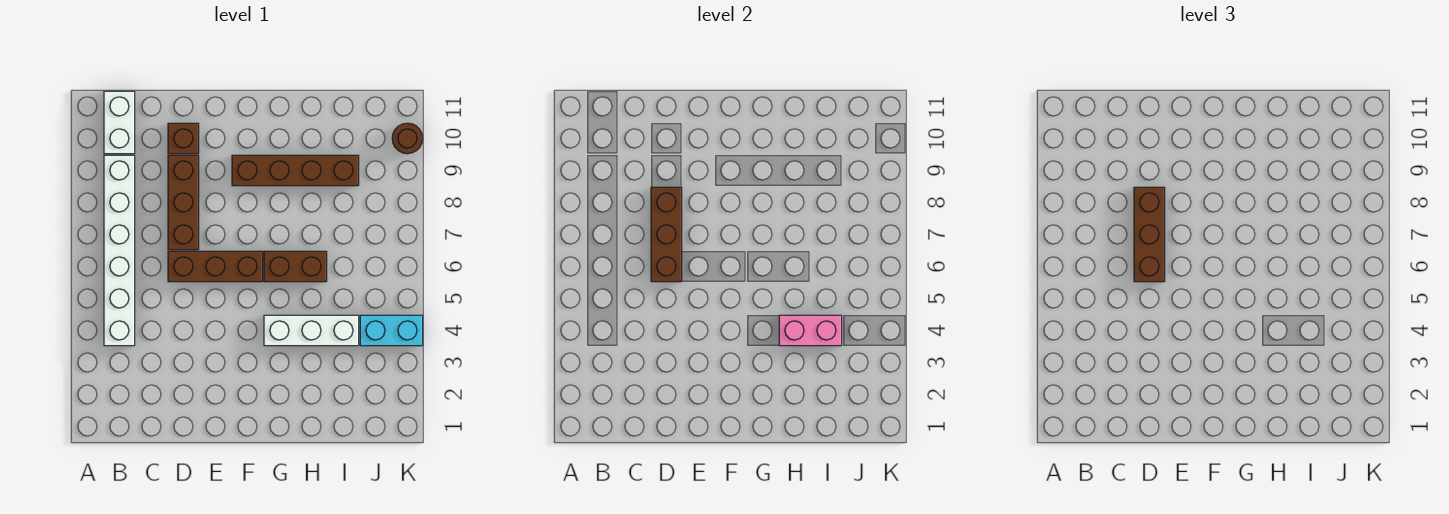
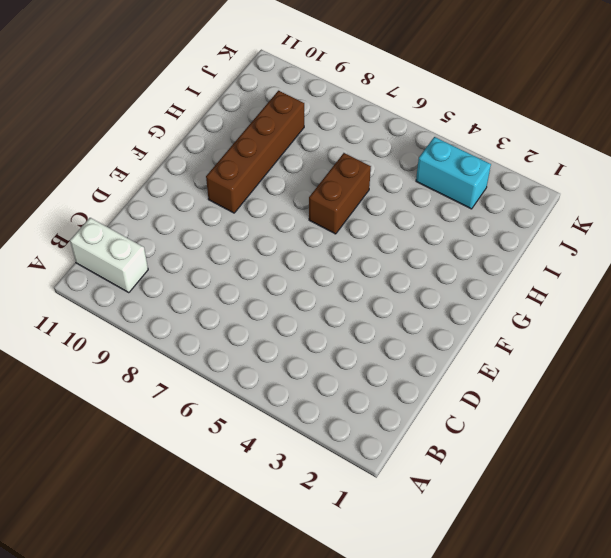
cyan brick J3:J4 level 1 -> cyan brick J4:K4 level 1
none -> white brick B4:B9 level 1
none -> brown brick D6:F6 level 1
none -> brown brick D7:D9 level 1

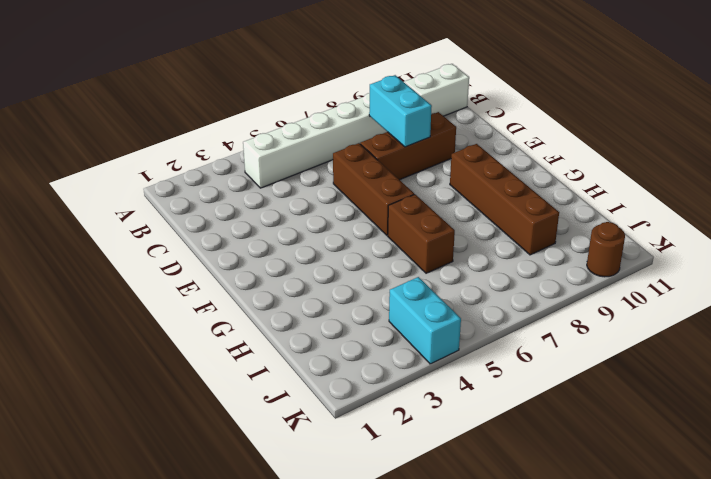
cyan brick C8:D8 level 2 -> brown brick D6:D8 level 2
none -> brown brick D10 level 1
none -> white brick G4:I4 level 1
none -> pink brick H4:I4 level 2

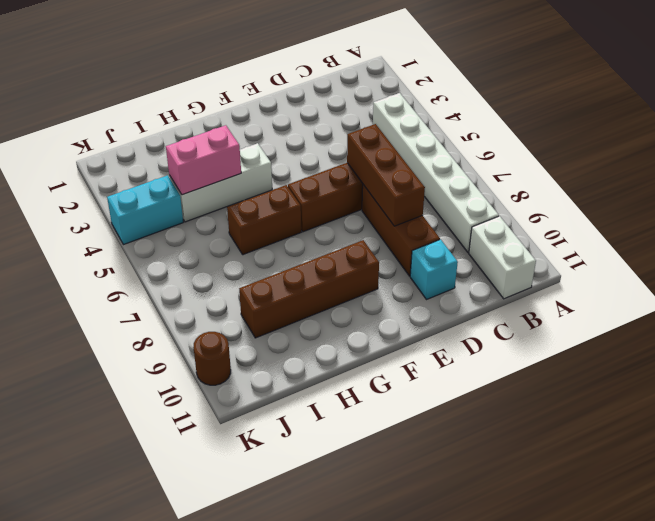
cyan brick D10 level 1 -> brown brick D10 level 1
none -> brown brick D6:D8 level 3

